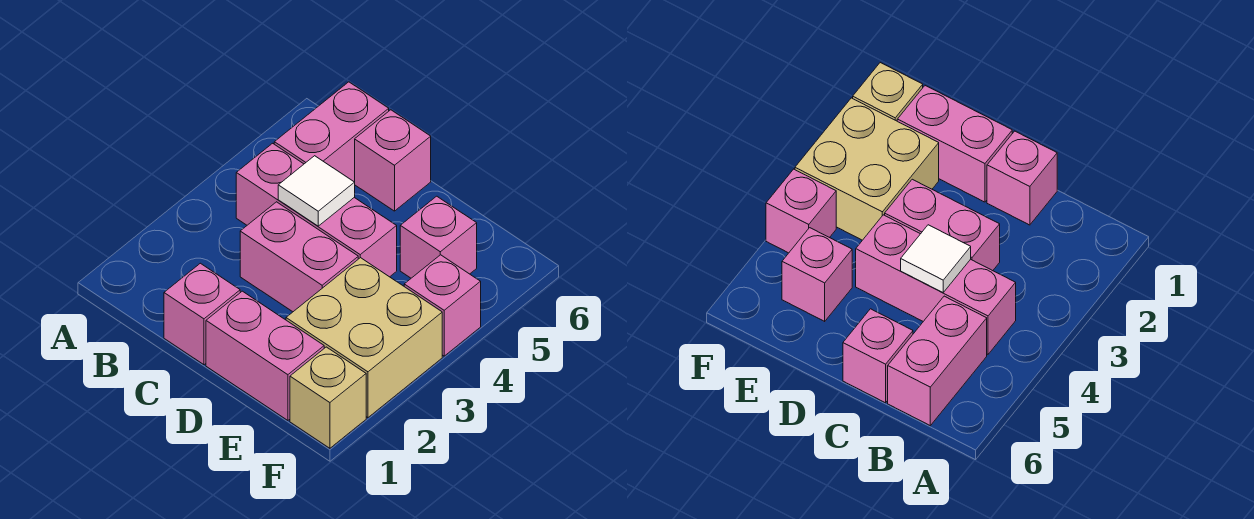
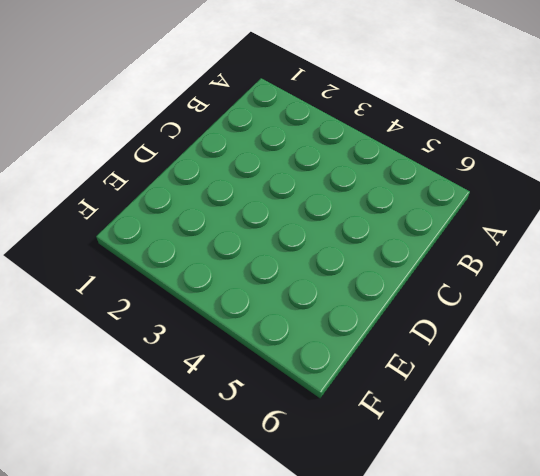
none -> pink brick B4:D4 level 1
none -> pink brick B5:B6 level 1

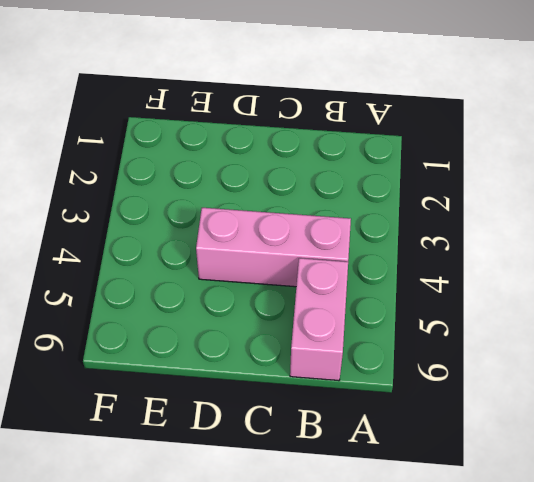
none -> pink brick C1 level 1
none -> pink brick C3:D3 level 1

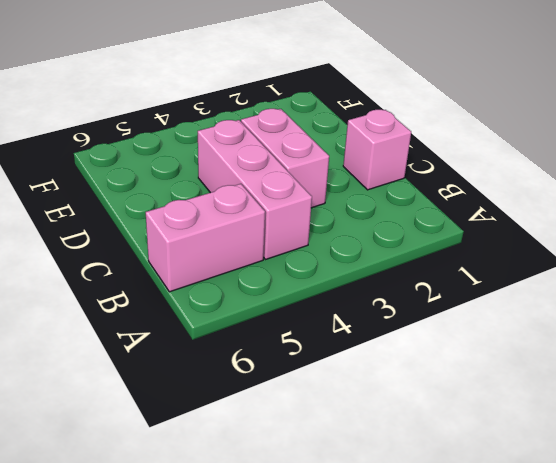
none -> pink brick C6 level 1
none -> pink brick D1:E1 level 1

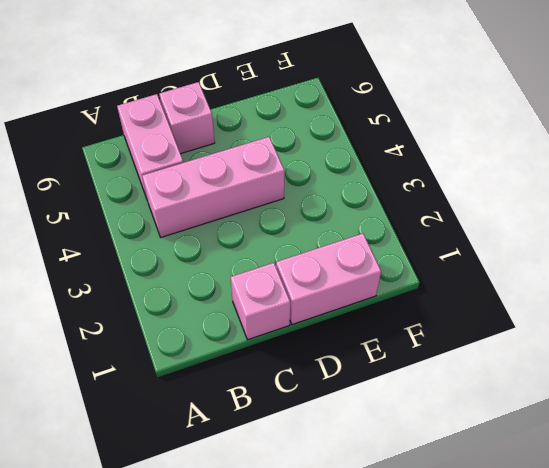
none -> pink brick C3:D3 level 1
none -> tan brick E2:F3 level 1

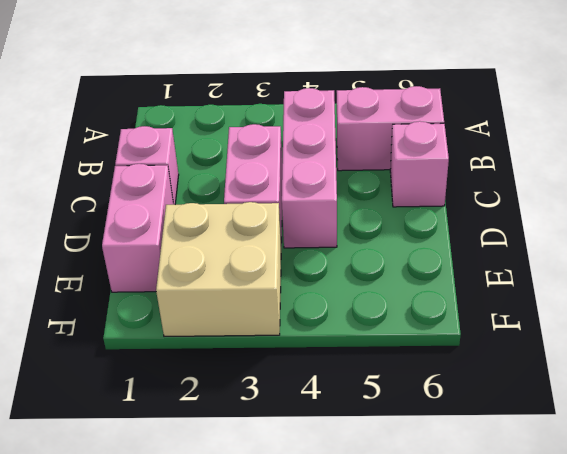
none -> pink brick E5 level 1
none -> tan brick F1 level 1

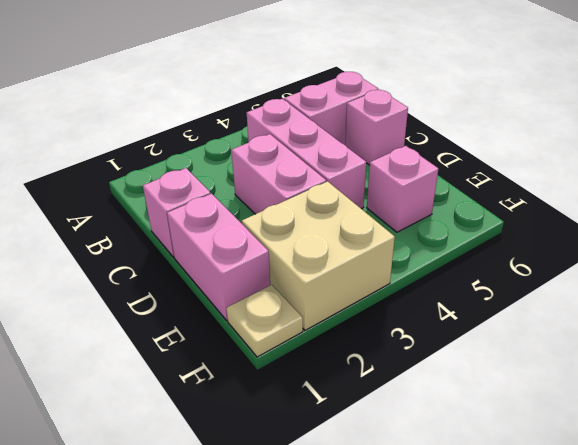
tan plate F1 level 1 -> tan brick F1 level 1
none -> pink brick F4 level 1
none -> white tile C4 level 2

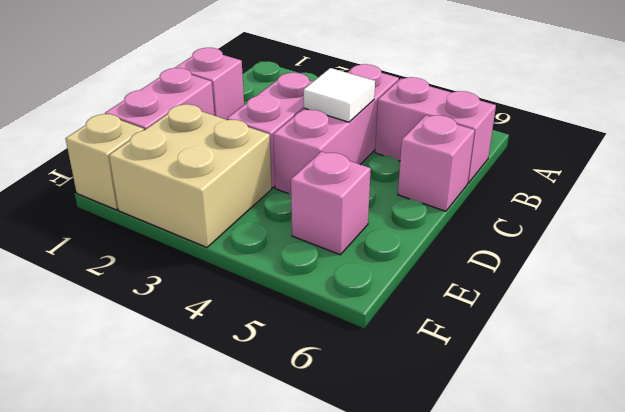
none -> pink brick F4 level 1

